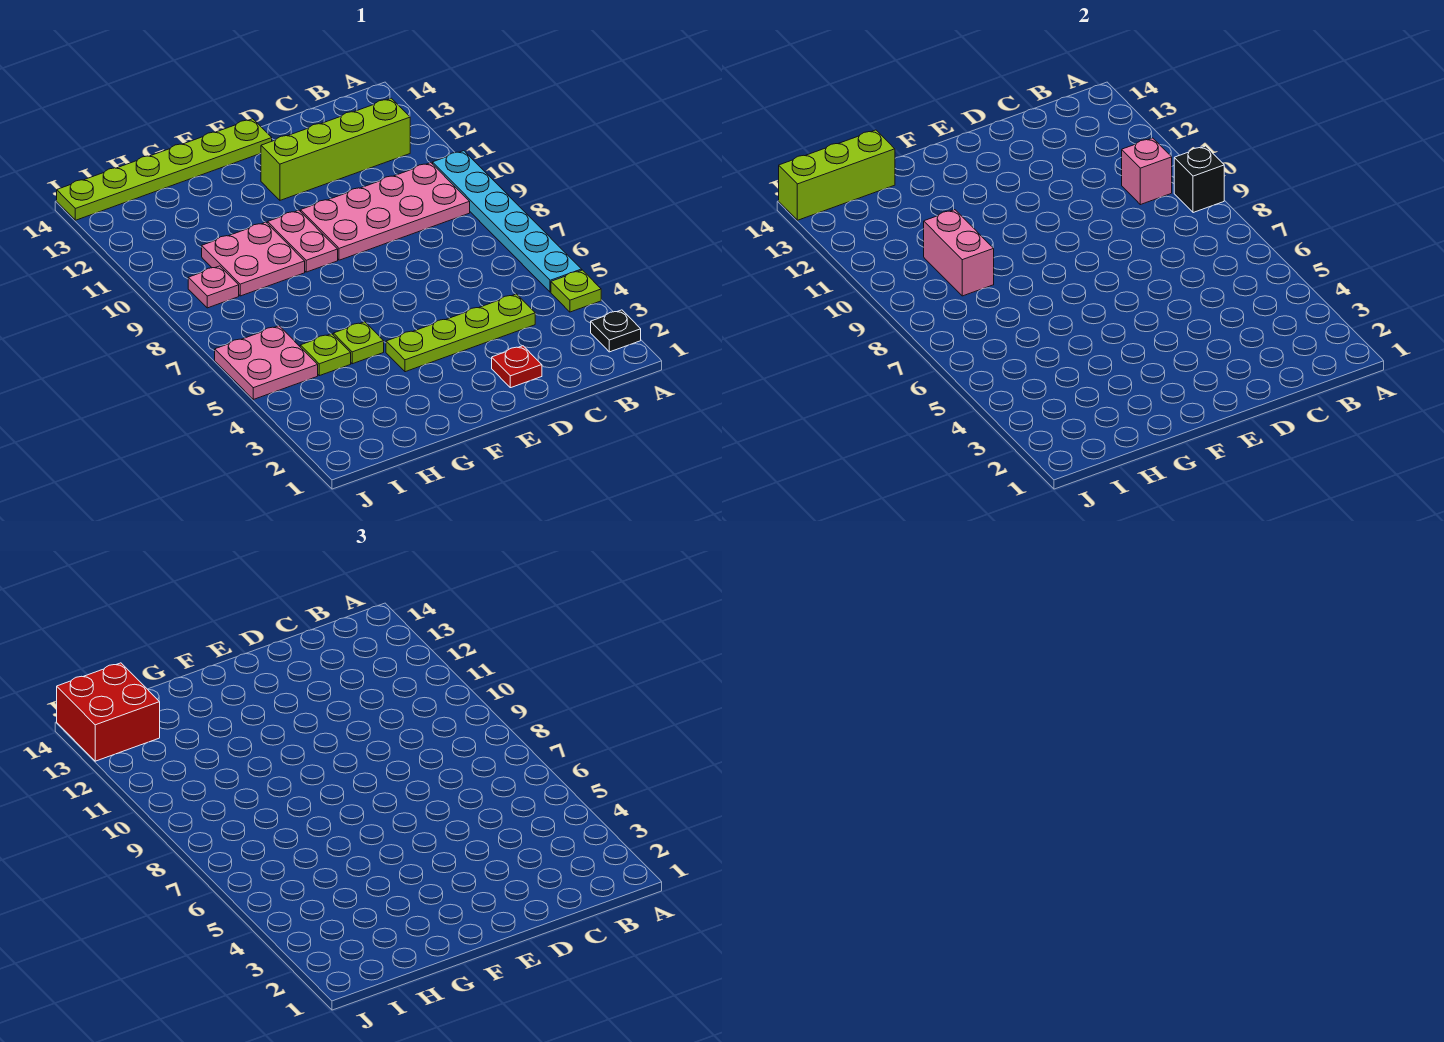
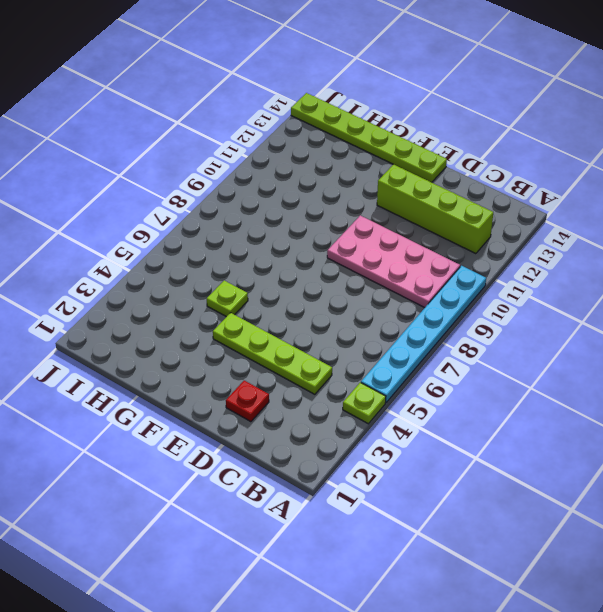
none -> black plate A2 level 1
none -> pink plate F9:F10 level 1
none -> pink plate G9:H10 level 1

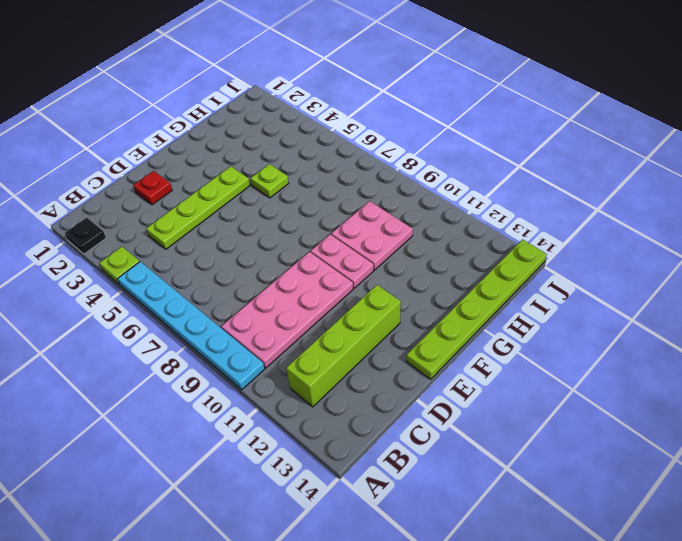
none -> lime plate H5 level 1
none -> pink plate I5:J6 level 1
none -> pink plate I9 level 1

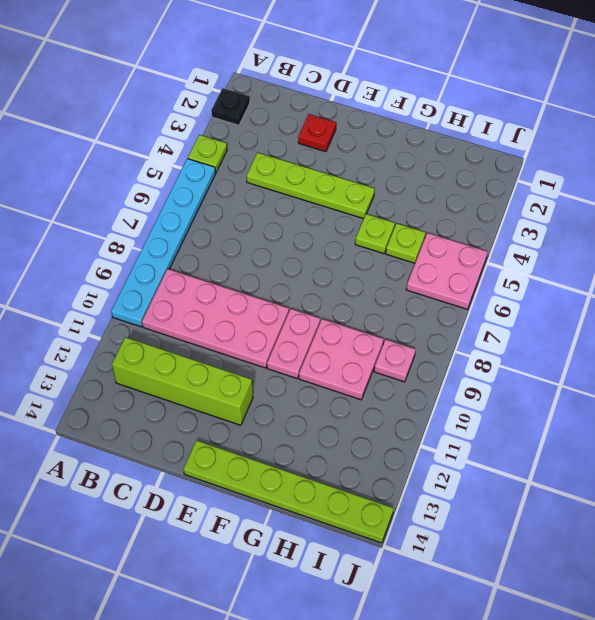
none -> black brick A9 level 2
none -> pink brick B10 level 2
none -> pink brick H9:H10 level 2

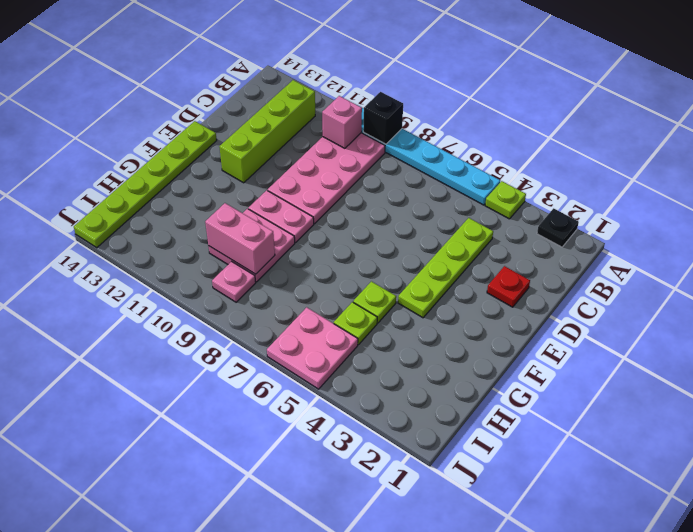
none -> lime brick H14:J14 level 2
none -> red brick I13:J14 level 3

